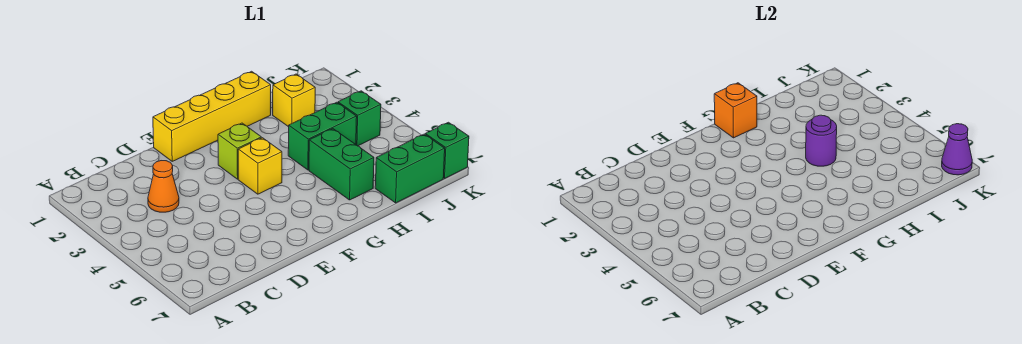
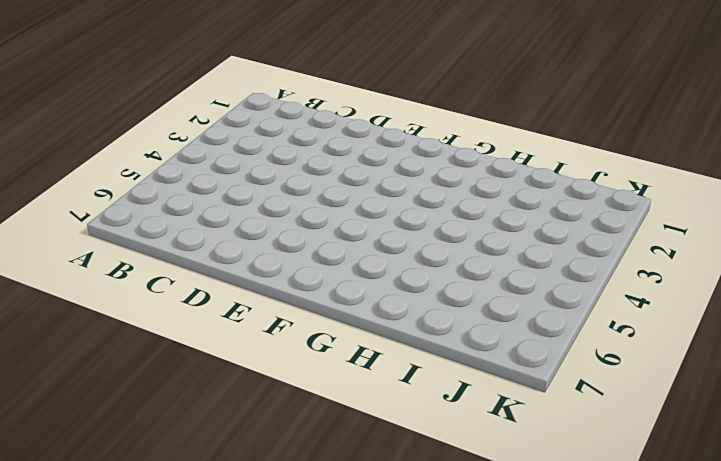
none -> orange cone C3 level 1
none -> yellow brick E1:H1 level 1
none -> lime brick F3 level 1

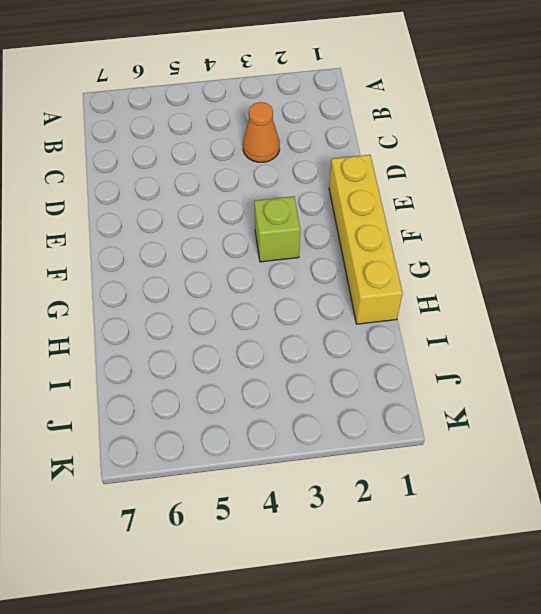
none -> yellow brick F4 level 1
none -> green brick H4:I4 level 1
none -> green brick H5:H6 level 1

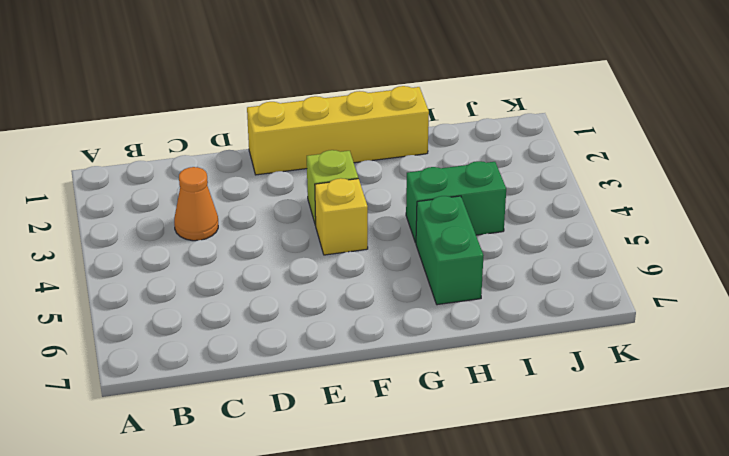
none -> yellow brick I2 level 1
none -> green brick I7:J7 level 1
none -> green brick J4 level 1

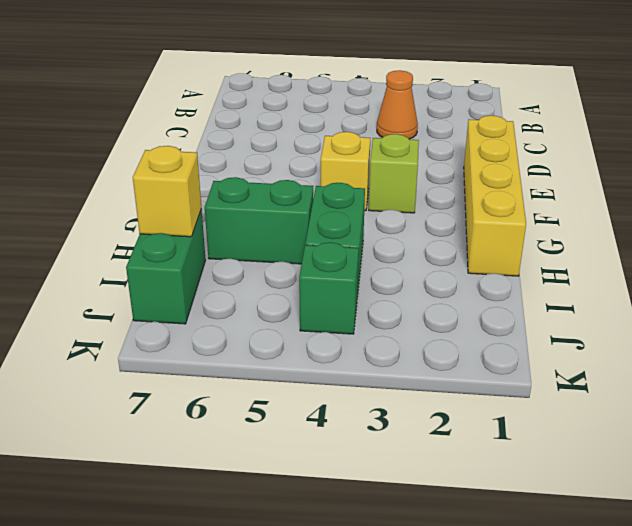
yellow brick I7 level 2 -> yellow brick I2 level 1
none -> green brick K7 level 1
none -> orange brick G1 level 2
none -> purple round brick H4 level 2

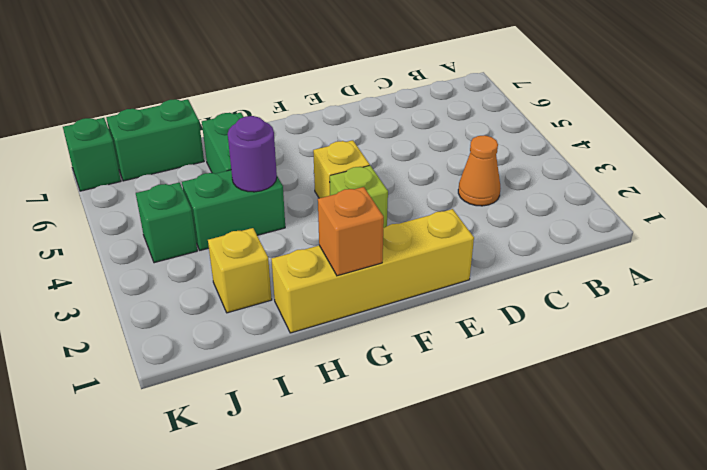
none -> purple cone K7 level 2

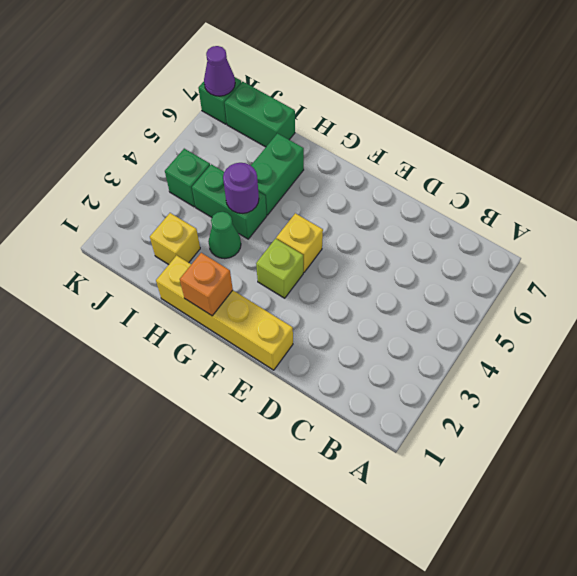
green cone H3 level 1 -> none
none -> orange cone C3 level 1

